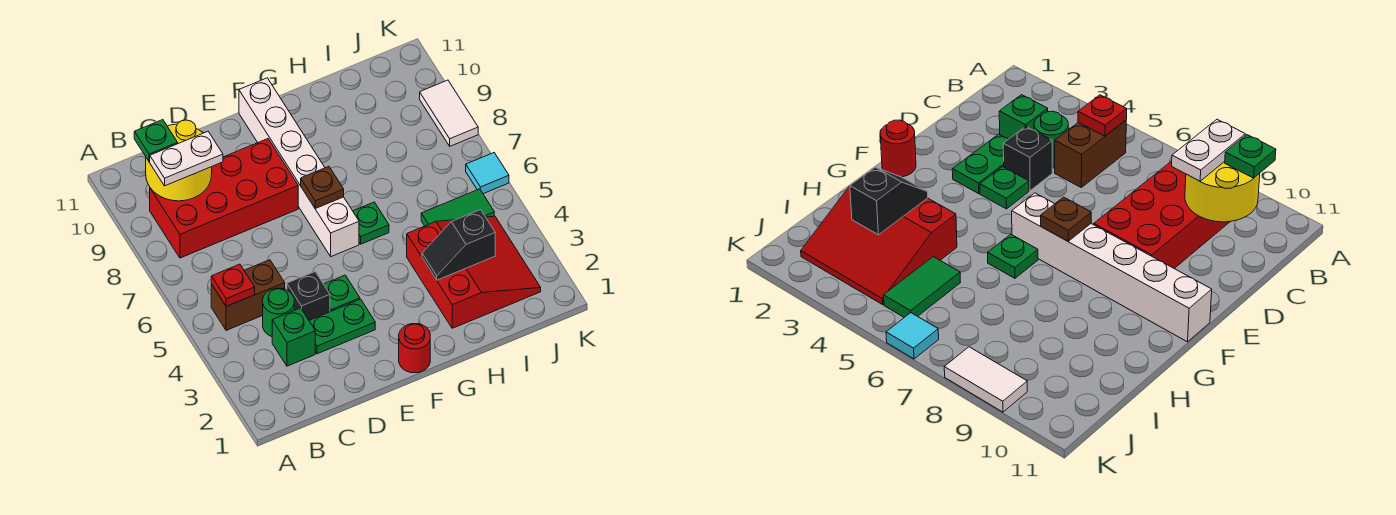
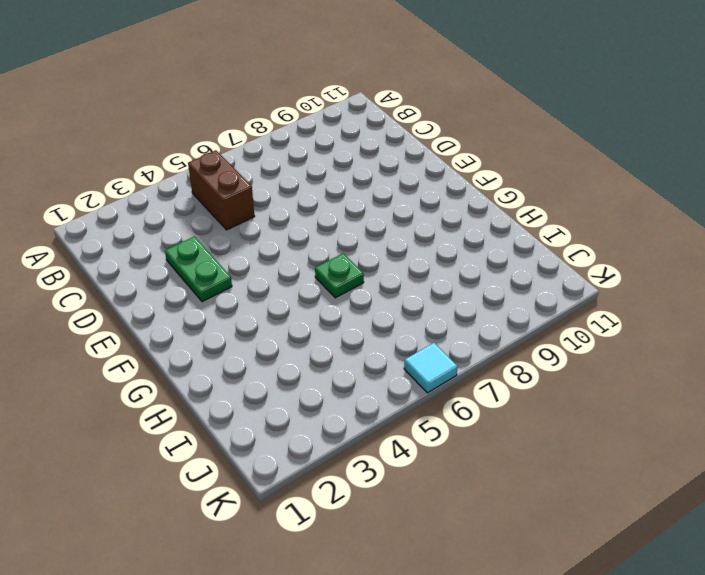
none -> red brick B8:E9 level 1
none -> green brick C3 level 1
none -> green round brick C4 level 1

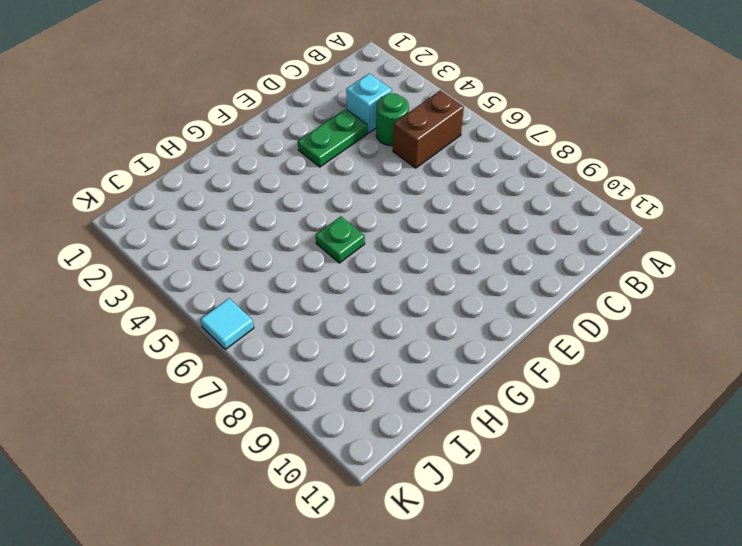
cyan brick C3 level 1 -> green brick C3 level 1
none -> red brick B8:E9 level 1
none -> black brick D4 level 1
none -> green plate E4 level 1

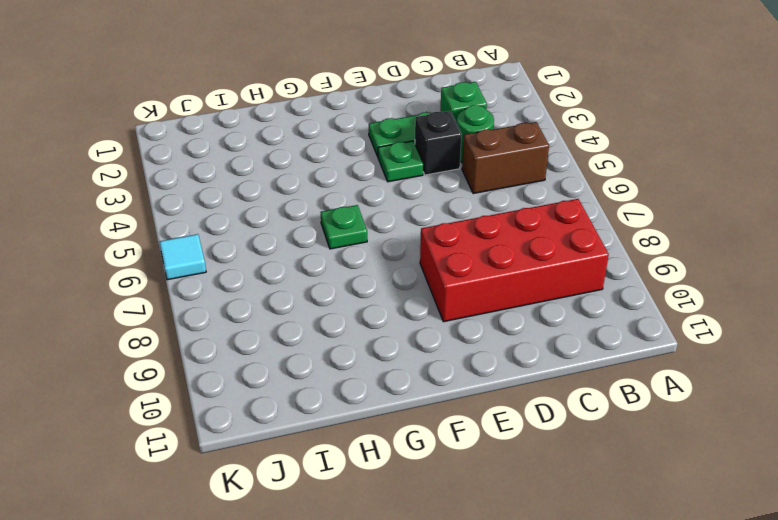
none -> red round brick F1 level 1
none -> white brick F6:F11 level 1
none -> red slope H2:J4 level 1 top H

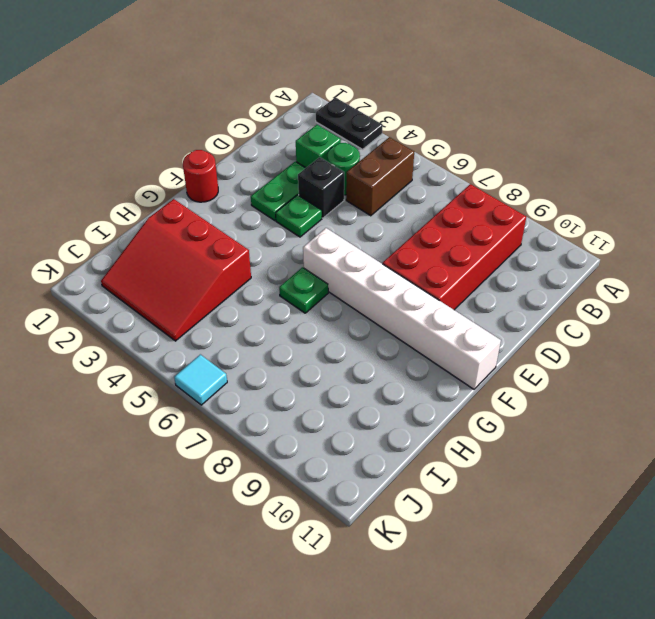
black plate A2:A3 level 1 -> none
none -> green tile I5:J5 level 1
none -> white tile K8:K9 level 1
none -> red plate B5 level 2

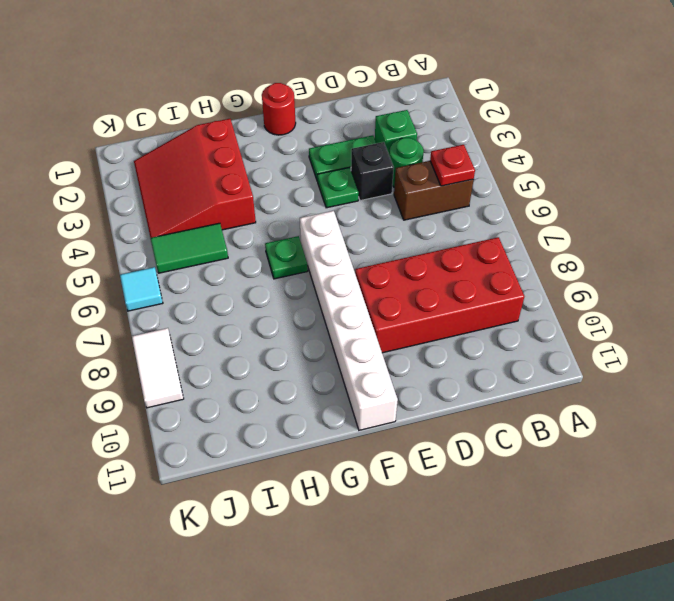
none -> yellow round brick B9:C10 level 2
none -> brown plate F7 level 2
none -> black slope H3:I3 level 2 top I

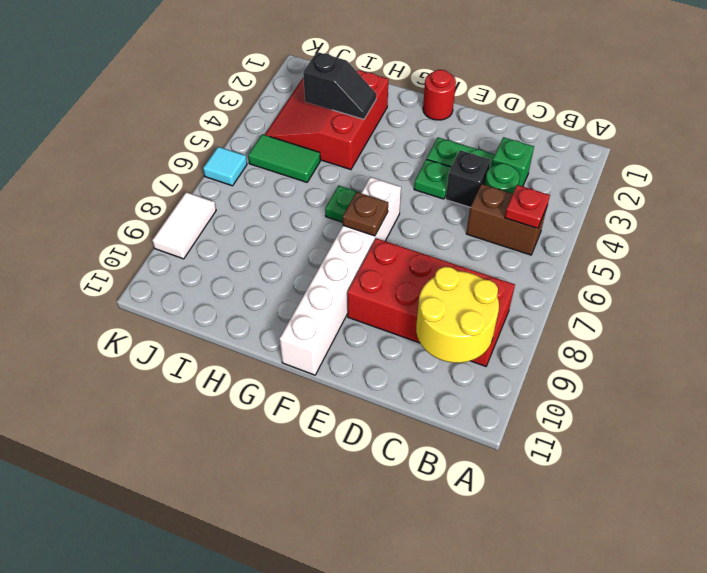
none -> white plate B9:C9 level 3
none -> green plate B10 level 3

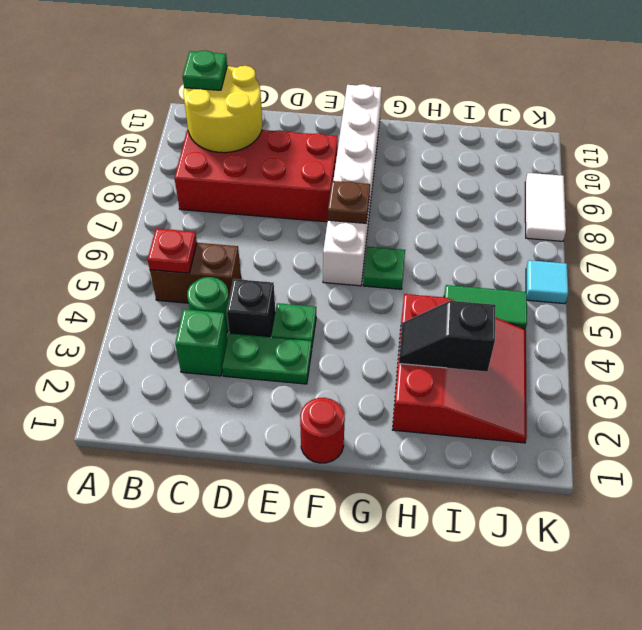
none -> white plate B9:C9 level 3

